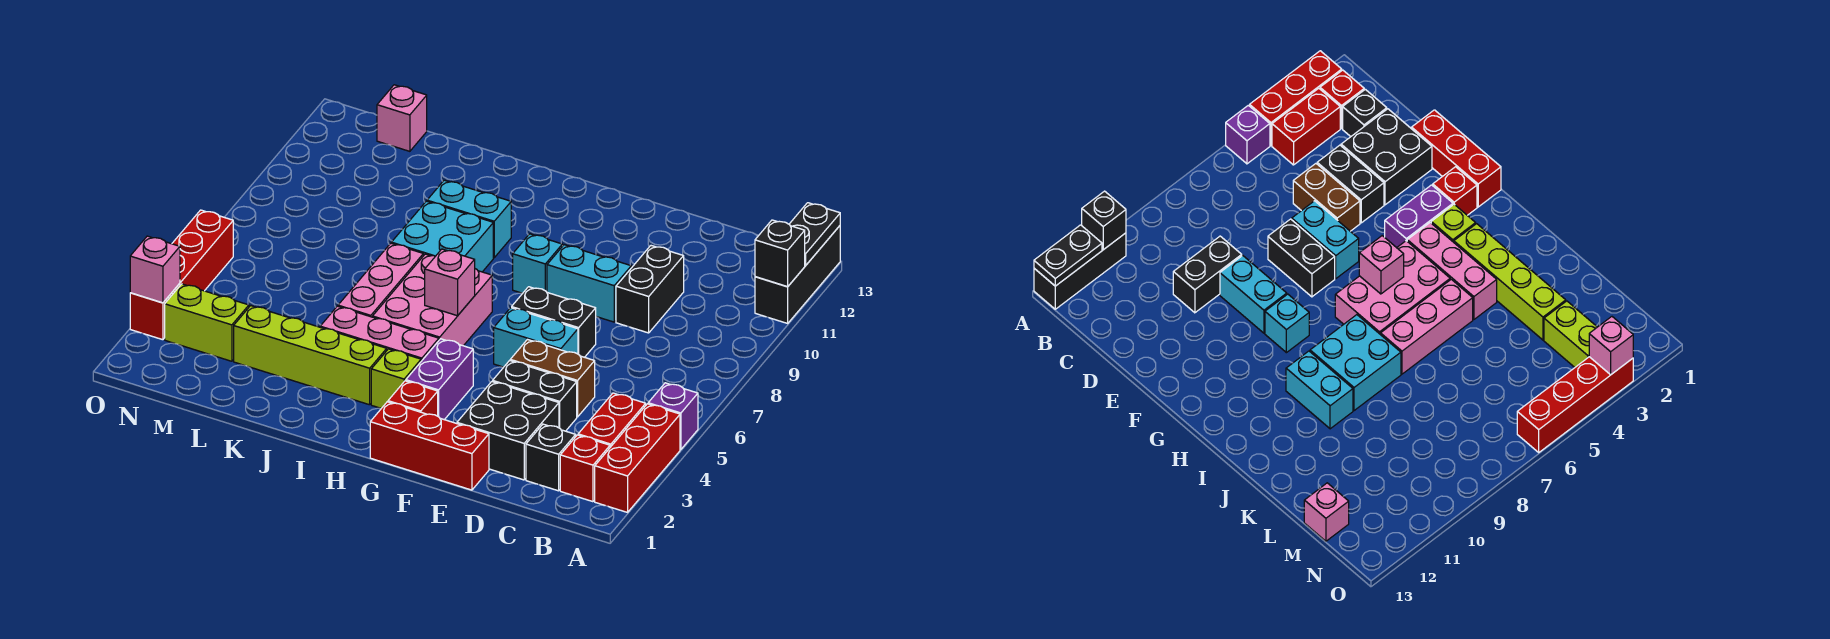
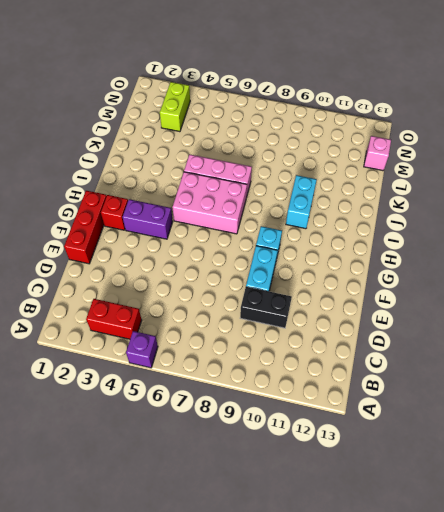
none -> red brick A2:A4 level 1
none -> black brick A11:A13 level 1
none -> red brick B2 level 1
none -> black brick C2 level 1

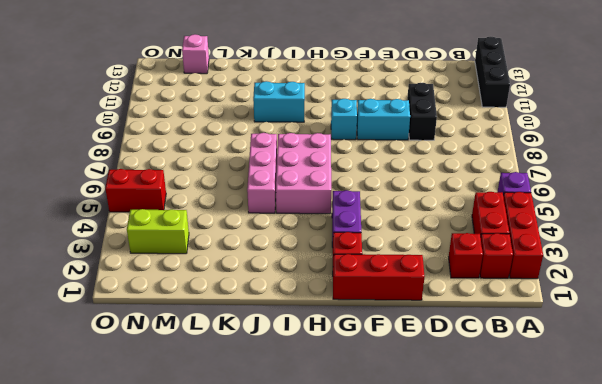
red brick C2 level 1 -> black brick C2 level 1
red brick N5:O5 level 1 -> red brick O3:O6 level 1
none -> black brick D2:E3 level 1
none -> black brick D4:E4 level 1
none -> brown brick D5:E5 level 1
none -> cyan brick E6:F6 level 1

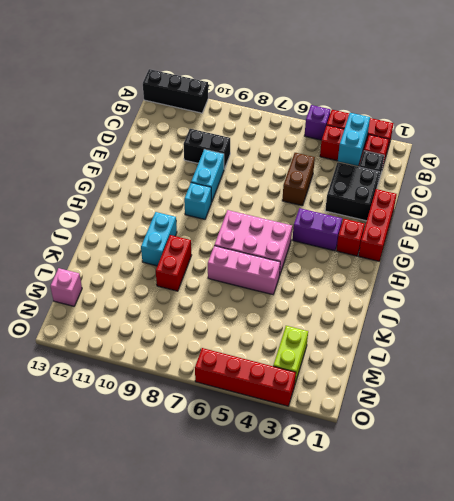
cyan brick B3:C3 level 2 -> cyan brick E6:F6 level 1
red brick J9:K9 level 1 -> cyan brick I8:J9 level 1
none -> black brick D4:E4 level 1
none -> black brick E7:F7 level 1
none -> lime brick H3 level 1
none -> pink brick H4:J4 level 1

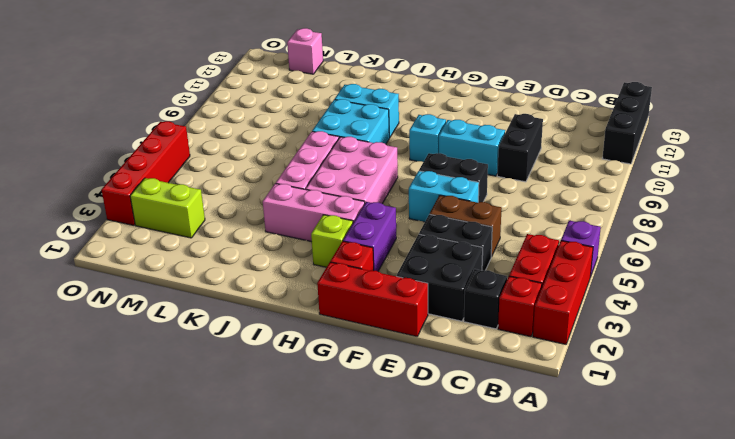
none -> lime brick I3:L3 level 1
none -> black brick A11 level 2
none -> black plate A12:A13 level 2
none -> pink brick H6 level 2

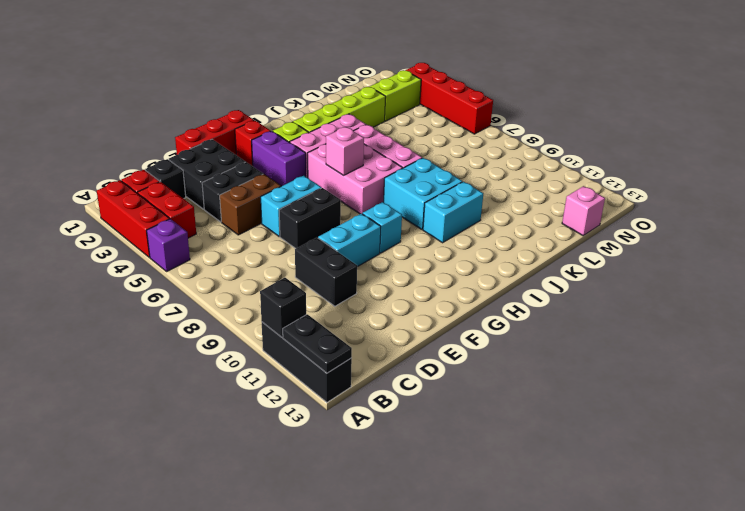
none -> pink brick O3 level 2

